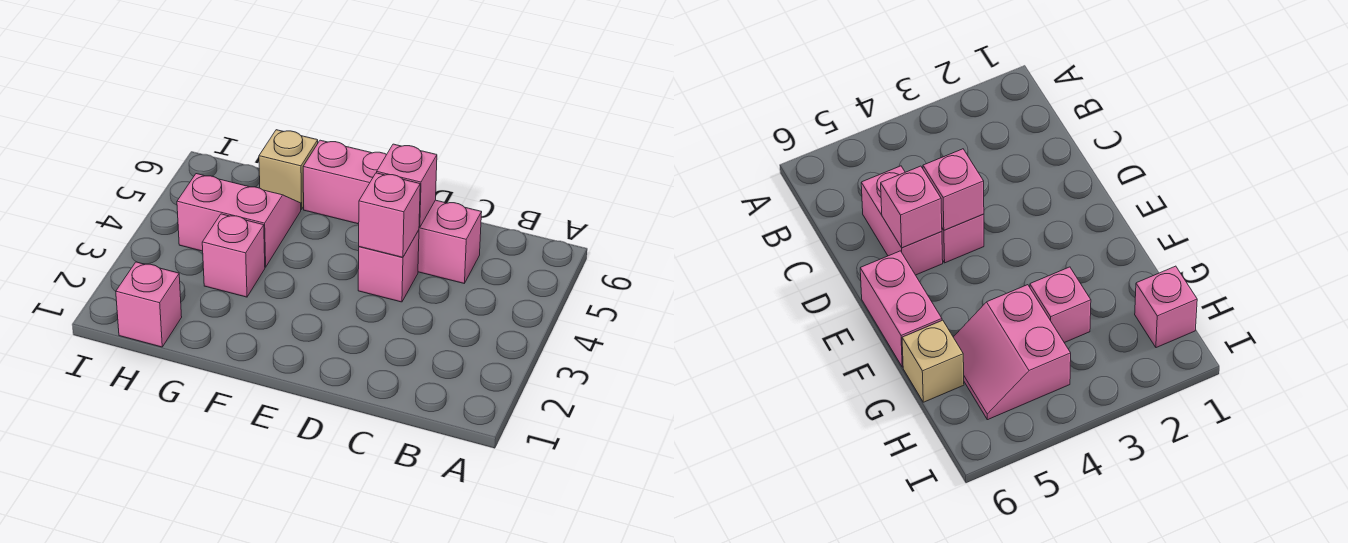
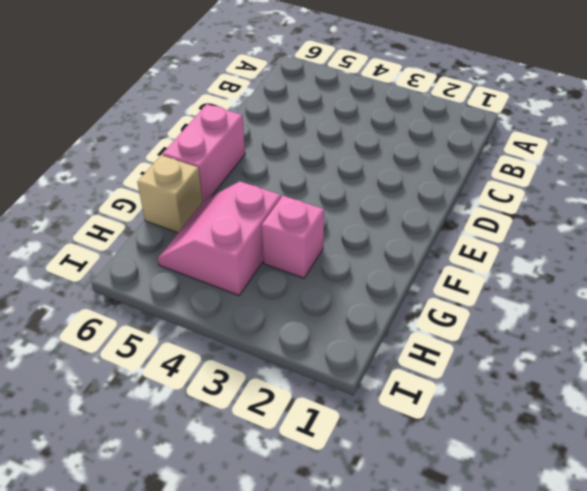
none -> pink brick C5:D5 level 1
none -> pink brick D4 level 1

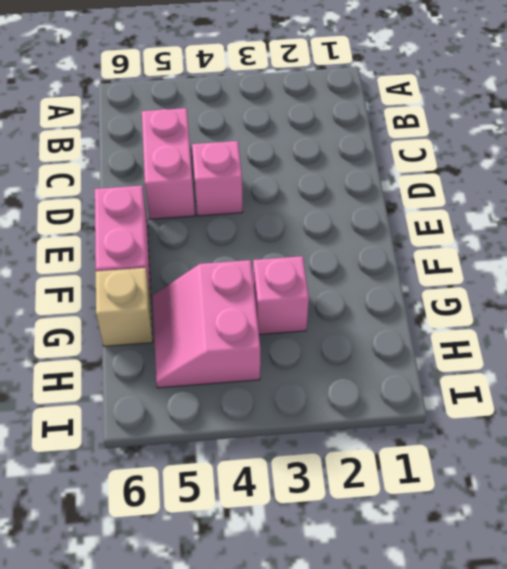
none -> pink brick H1 level 1
none -> pink brick D4 level 2

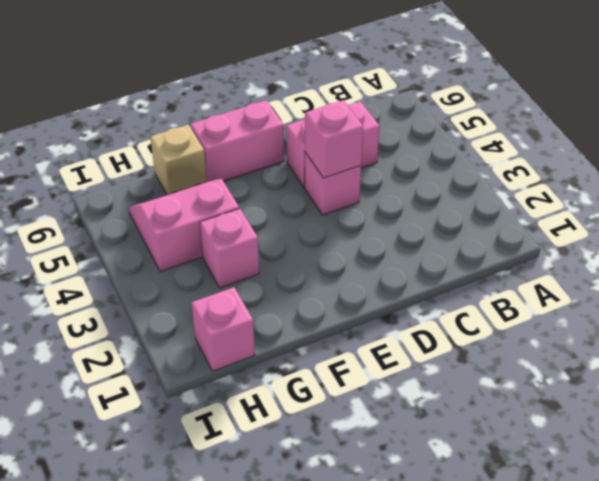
none -> pink brick D5 level 2

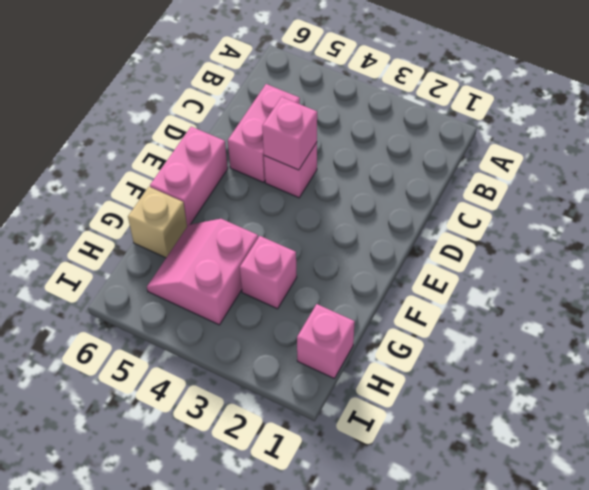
none -> pink brick D5 level 2

